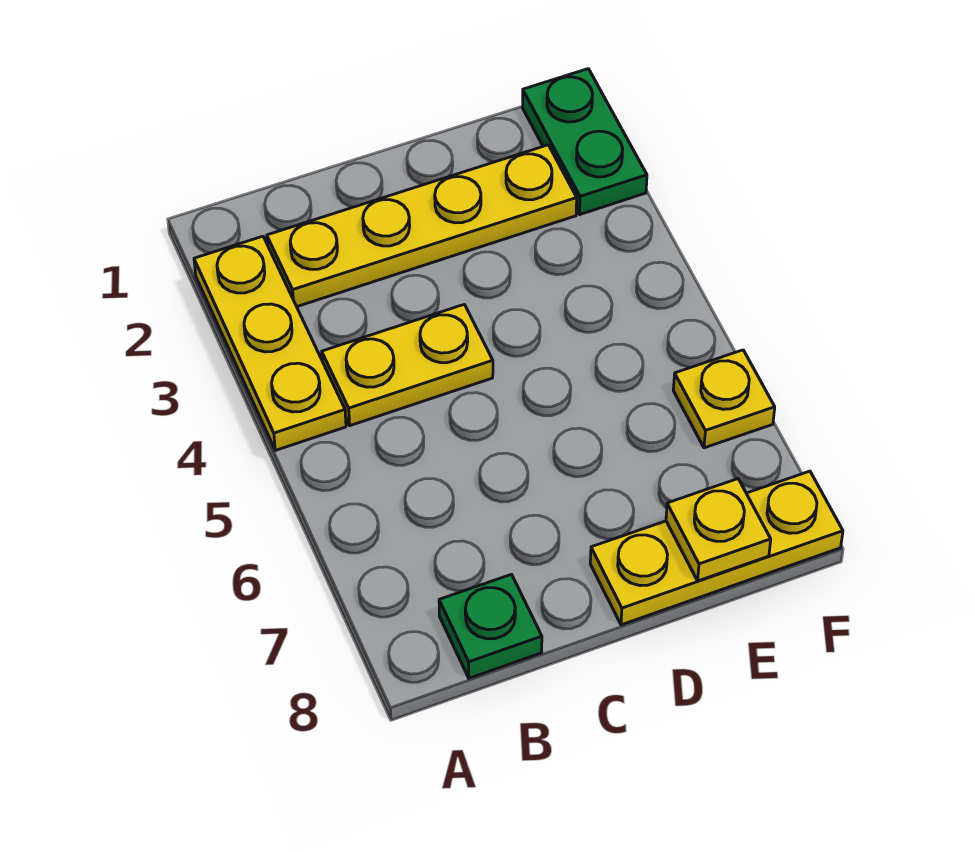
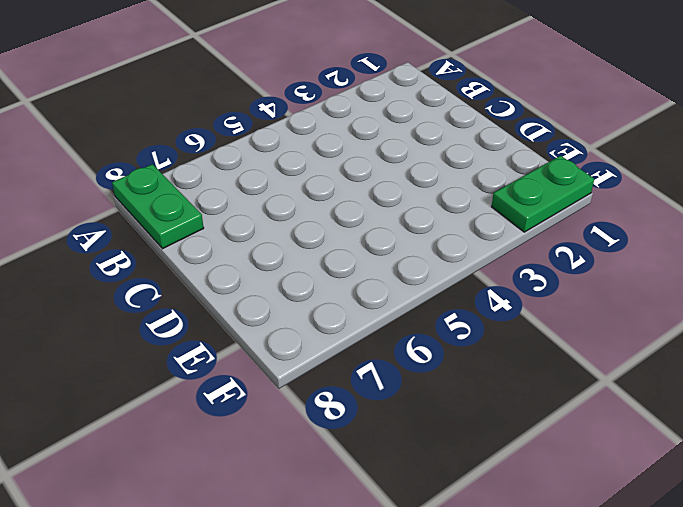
green plate A8:B8 level 1 -> green plate B8 level 1
none -> yellow plate A2:A4 level 1
none -> yellow plate B2:E2 level 1

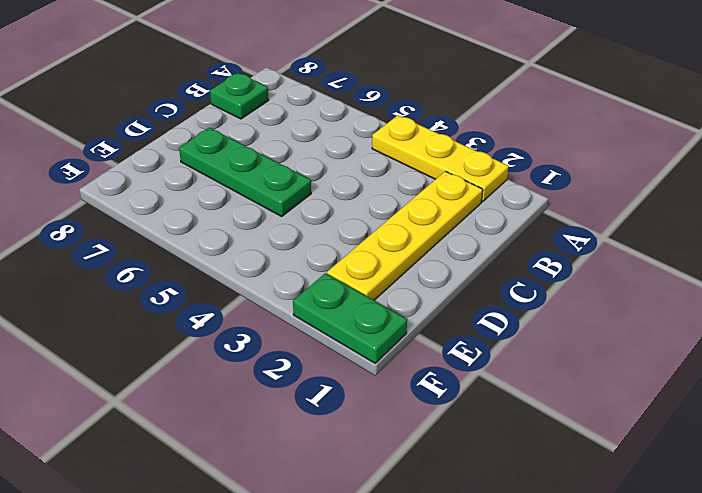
green plate D5:D7 level 1 -> none
none -> yellow plate B4:C4 level 1
none -> yellow plate D8:F8 level 1

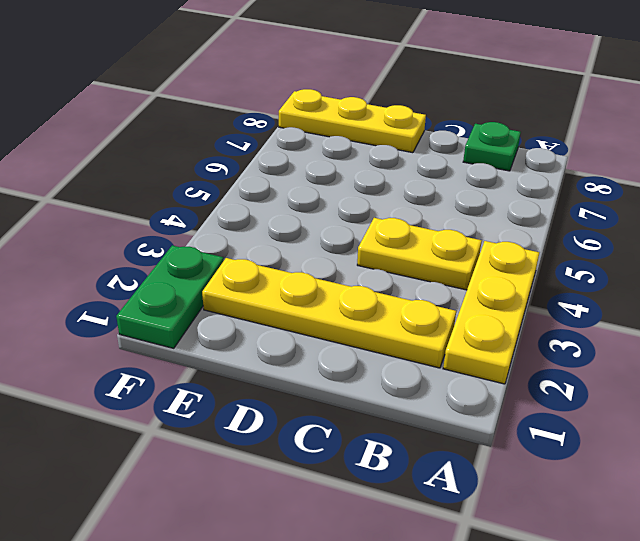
none -> yellow plate F6 level 1
none -> yellow plate E8 level 2

